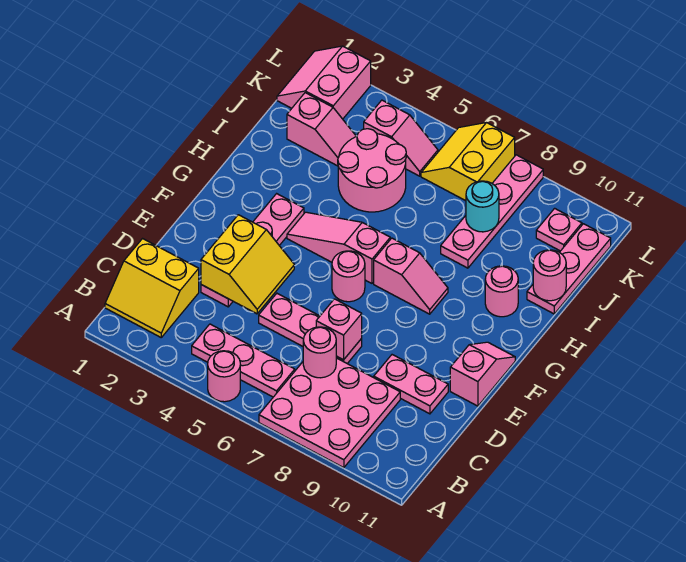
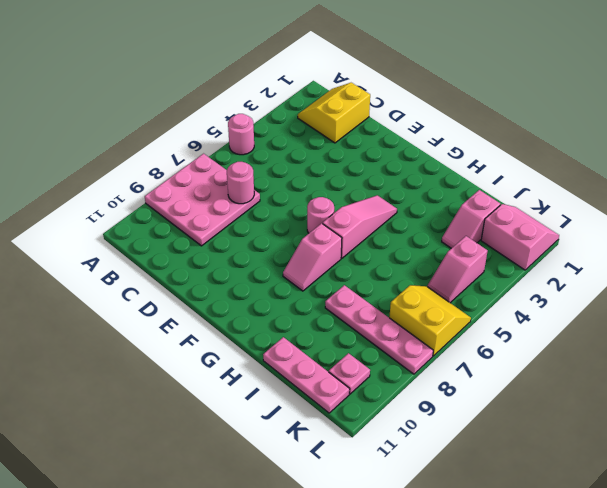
none -> pink plate B4:B6 level 1
none -> pink plate D3:G3 level 1
none -> pink plate D5:D7 level 1

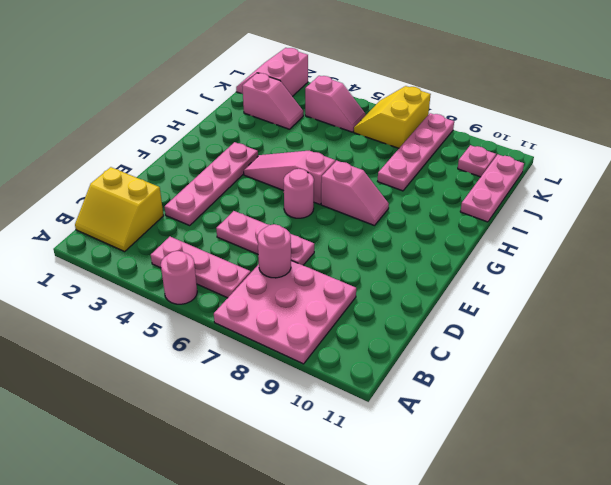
none -> pink plate D9:D10 level 1
none -> pink slope E11:F11 level 1 top E
none -> pink round brick H10 level 1

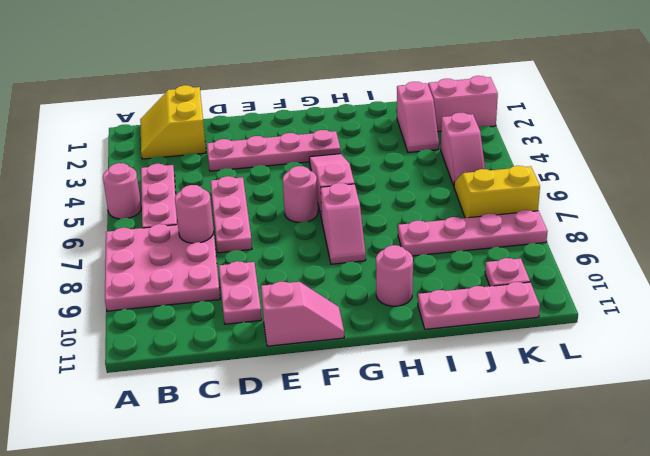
none -> pink round brick I4:J5 level 1
none -> yellow slope D3:E4 level 2 top 3
none -> pink brick D7 level 2

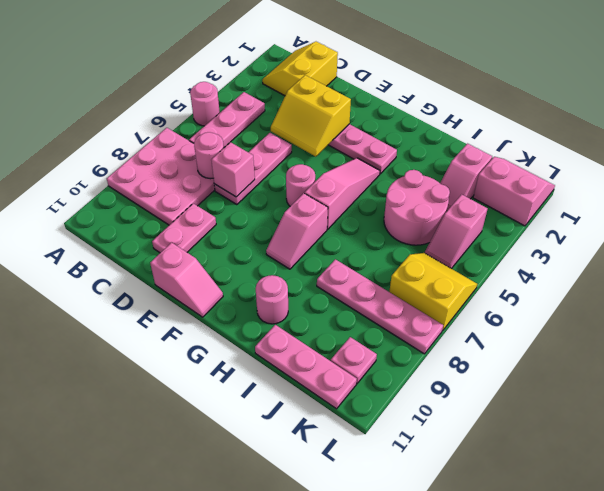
none -> pink round brick I11 level 2
none -> cyan round brick J8 level 2

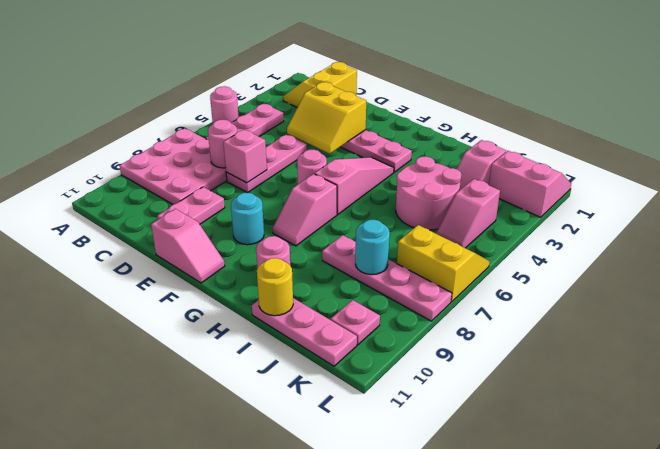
cyan round brick F9 level 1 -> none
yellow round brick I11 level 2 -> pink round brick I11 level 2

